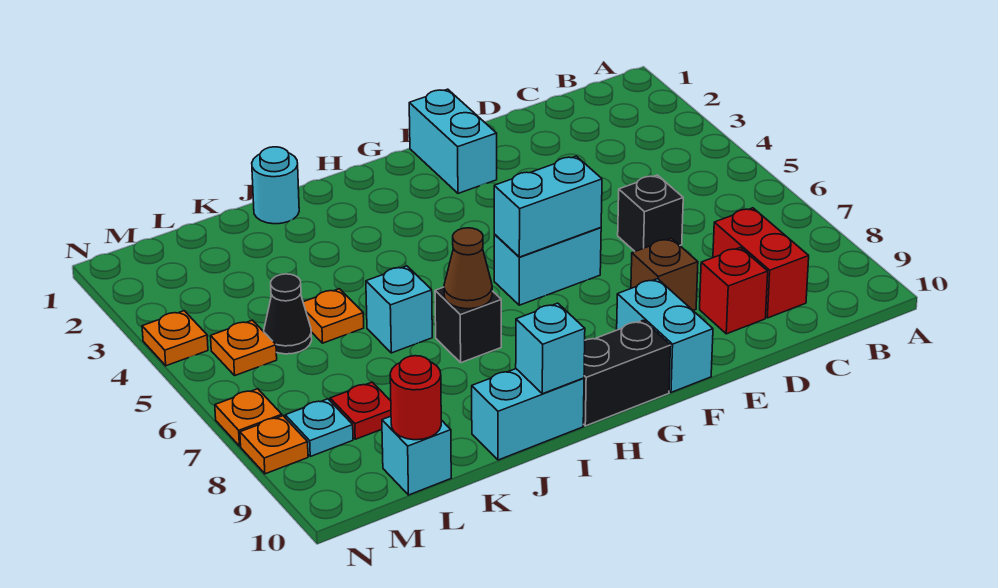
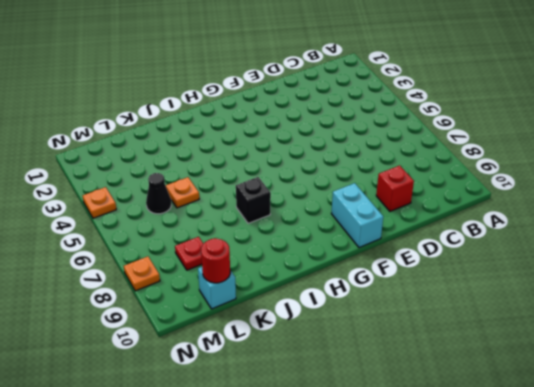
none -> red brick C8:C9 level 1
none -> black brick D6 level 1
none -> brown brick E8 level 1

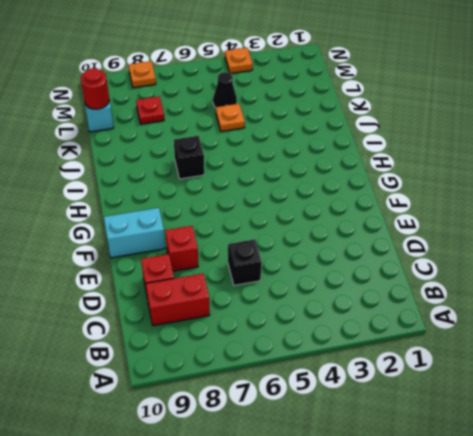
red brick E8 level 1 -> brown brick E8 level 1
none -> cyan brick F1:F2 level 1
none -> cyan brick F6:G6 level 1
none -> black brick G10:H10 level 1

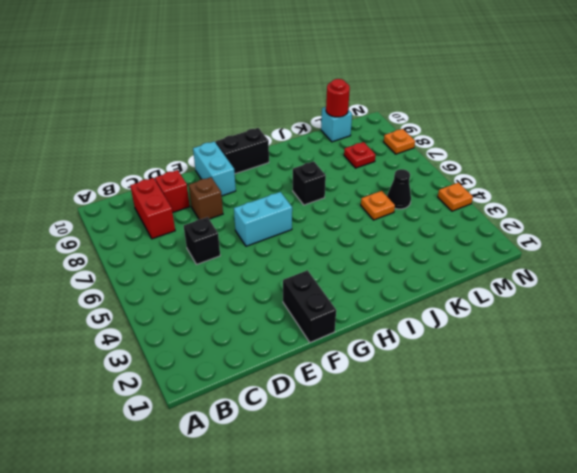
black brick F1:F2 level 1 -> cyan brick F1:F2 level 1
none -> cyan brick I10:J10 level 1
none -> cyan round brick J1 level 1
none -> cyan brick J6 level 1

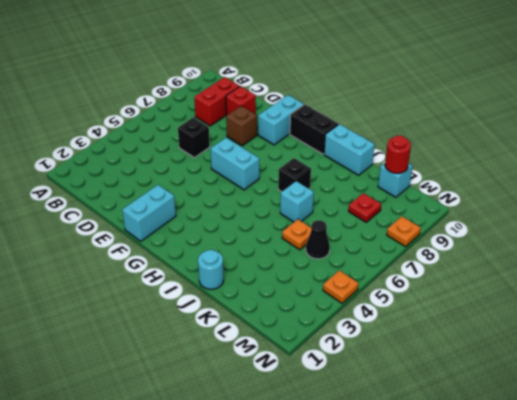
none -> orange plate M5 level 1
none -> cyan plate M8 level 1
none -> orange plate N7 level 1

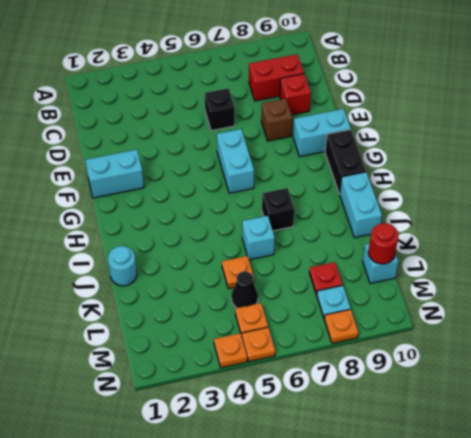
orange plate N5 level 1 -> orange plate N7 level 1
none -> cyan brick F6:G6 level 2
none -> brown cone I7 level 2
none -> cyan brick I10 level 2

